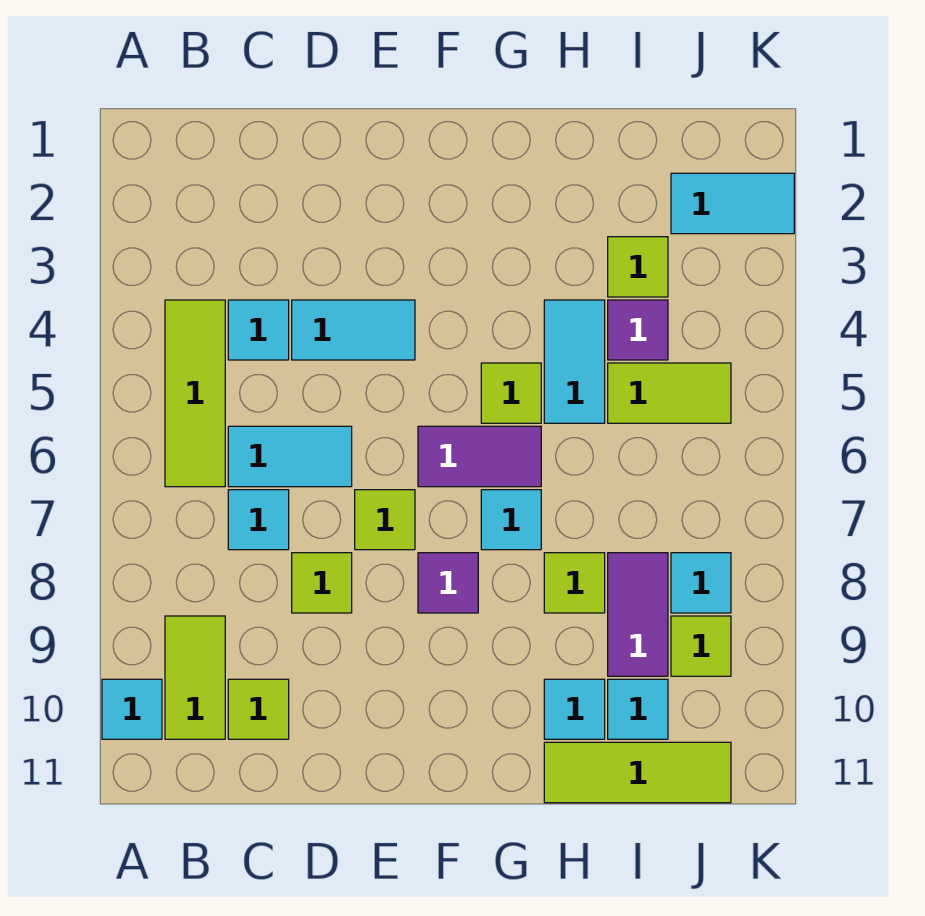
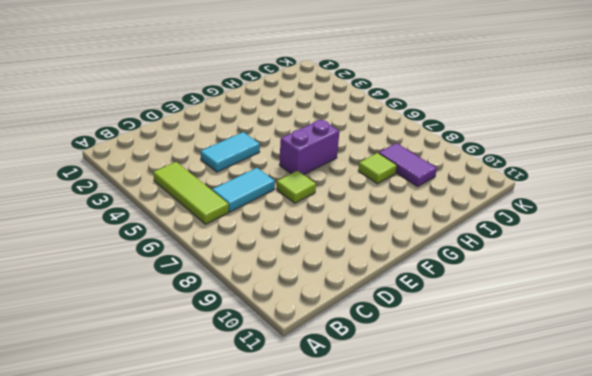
purple brick F6:G6 level 1 -> purple tile F6:G6 level 1
none -> cyan tile A10 level 1
none -> lime tile B9:B10 level 1
none -> cyan tile C4 level 1

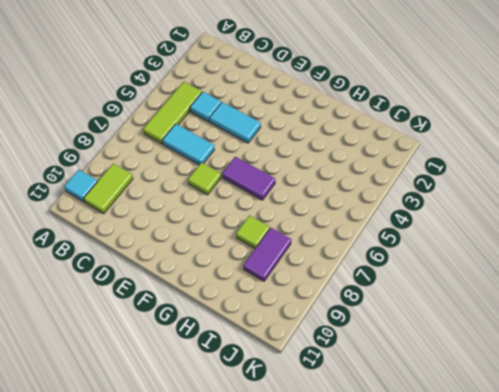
none -> cyan tile C7 level 1
none -> lime tile C10 level 1
none -> lime tile D8 level 1

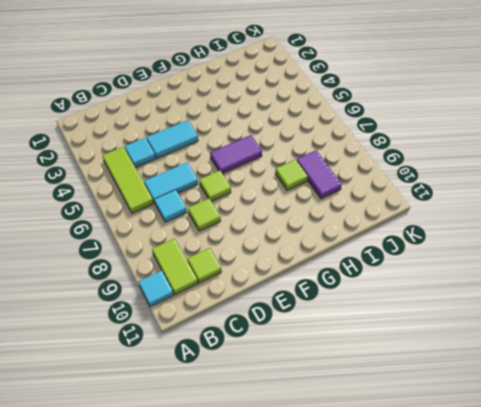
none -> purple tile F8 level 1
none -> lime tile G5 level 1
none -> cyan tile G7 level 1

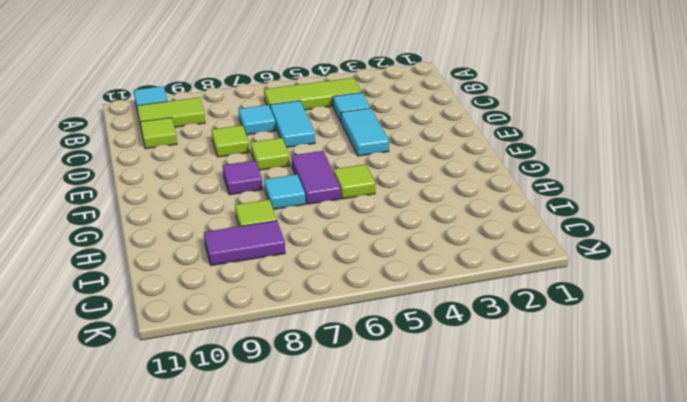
none -> cyan tile H4:H5 level 1
none -> cyan tile H10 level 1
none -> lime tile H11:J11 level 1

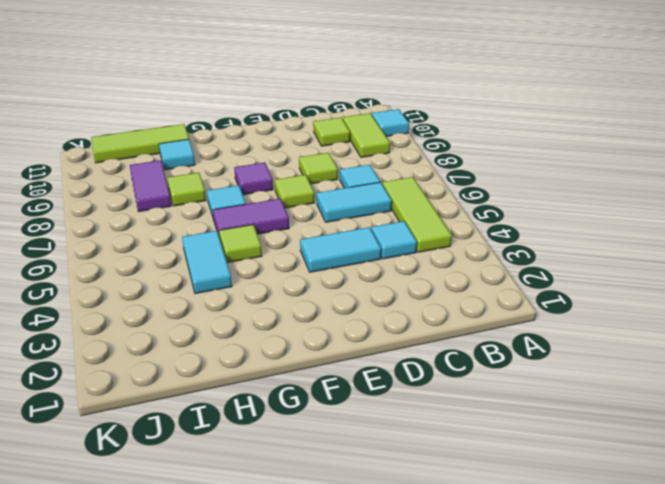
none -> lime tile I3 level 1
none -> purple tile I4 level 1
none -> lime tile I5:J5 level 1

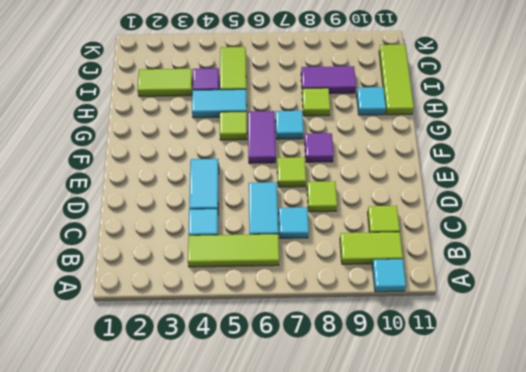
lime tile I2:I3 level 1 -> lime tile I3 level 1
none -> cyan tile I10 level 1
none -> cyan tile J2:K2 level 1
none -> cyan tile J8 level 1

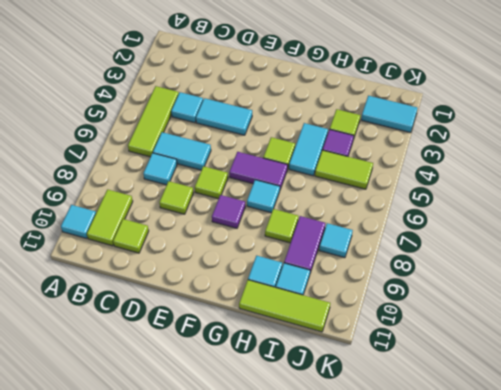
none -> lime tile J9 level 1

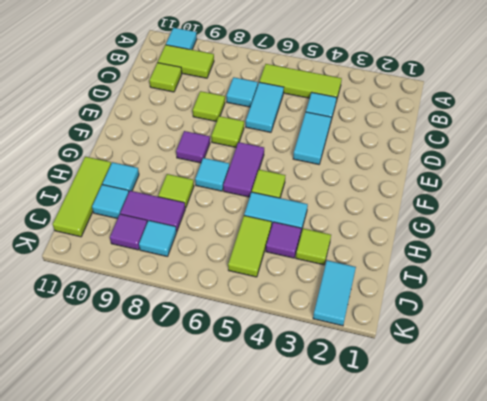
purple tile J9 level 1 -> lime tile J9 level 1

